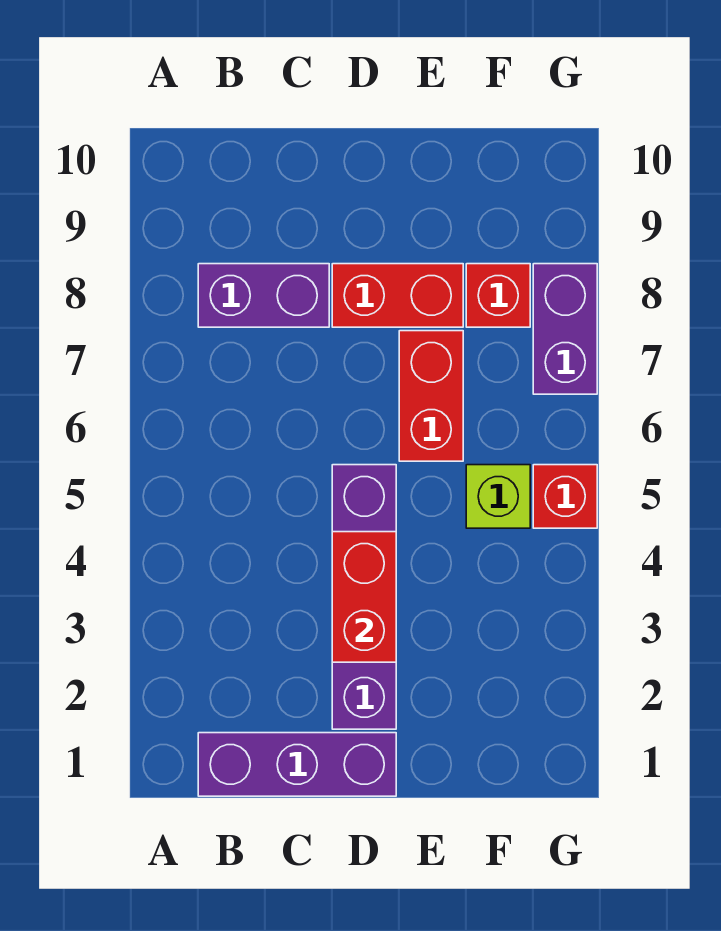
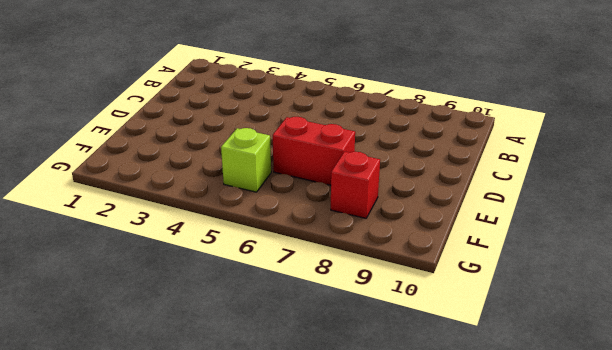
none -> purple brick B1:D1 level 1
none -> purple brick B8:C8 level 1

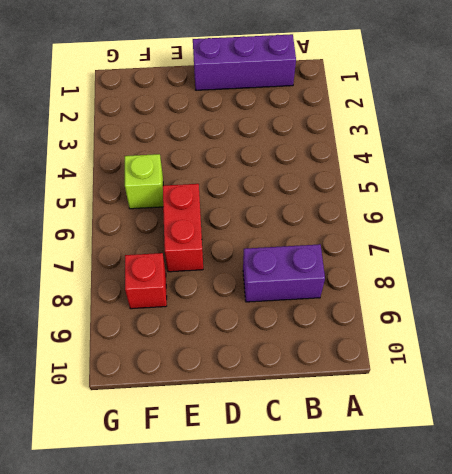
none -> purple brick D2:D5 level 1
none -> red brick D8:E8 level 1

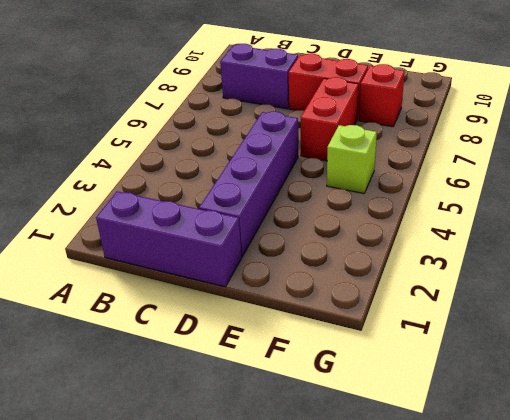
none -> red brick G5 level 1
none -> purple brick G7:G8 level 1

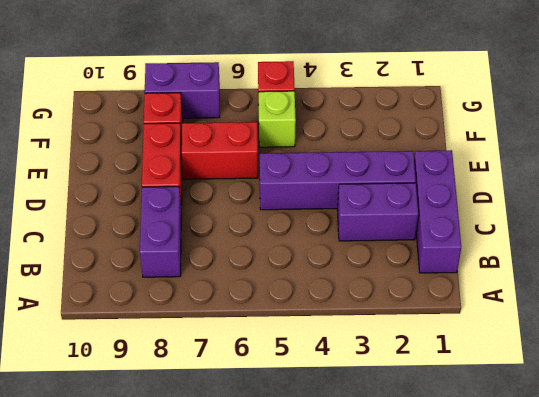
purple brick C2:C3 level 1 -> none
none -> red brick D3:D4 level 2

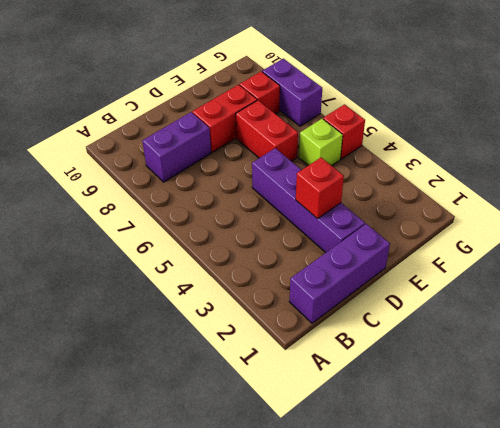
red brick D3 level 2 -> red brick D3:D4 level 2

